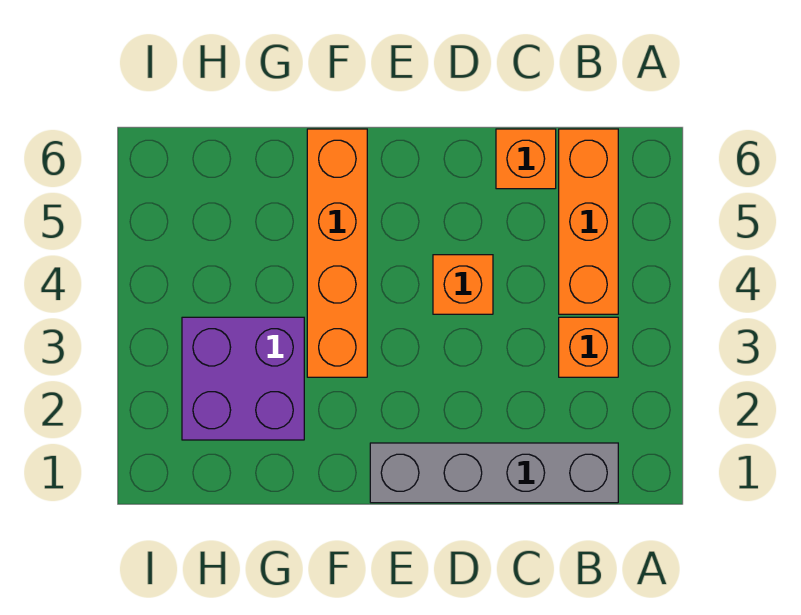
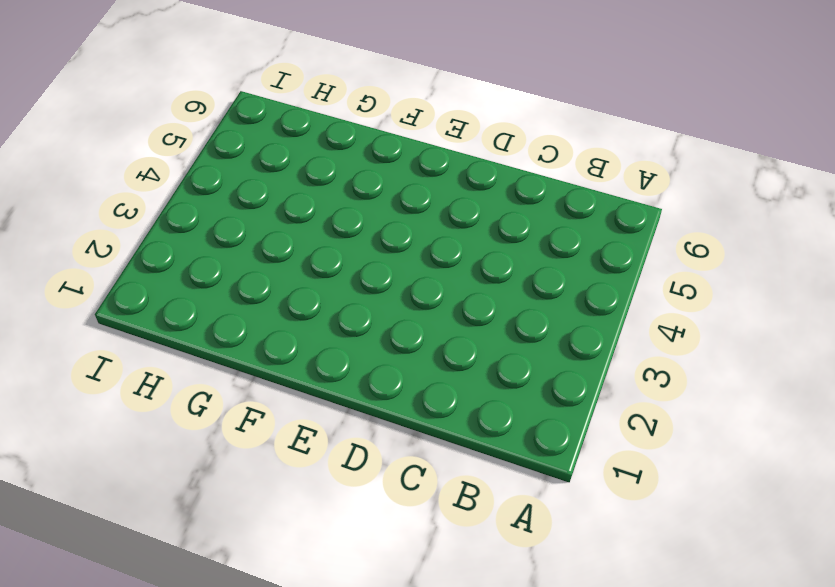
none -> grey brick B1:E1 level 1
none -> orange brick B3 level 1

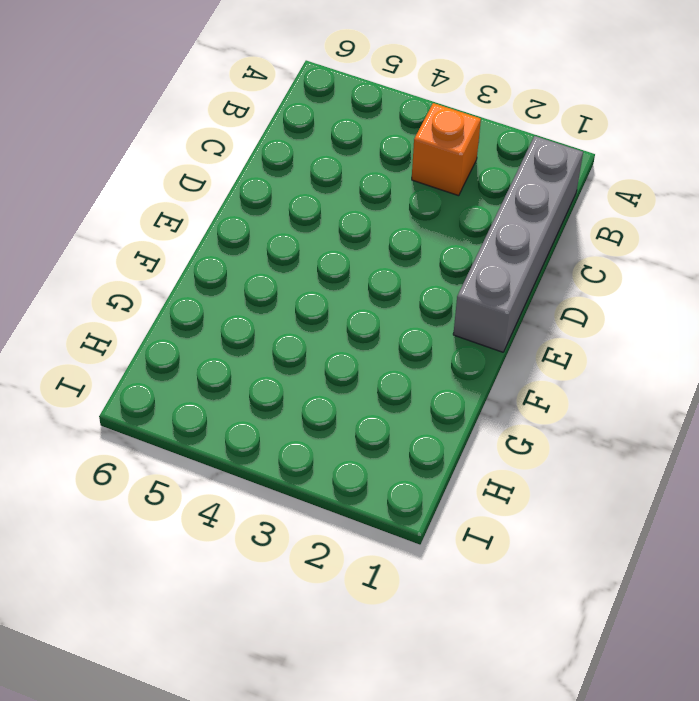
none -> orange brick B4:B6 level 1
none -> orange brick C6 level 1

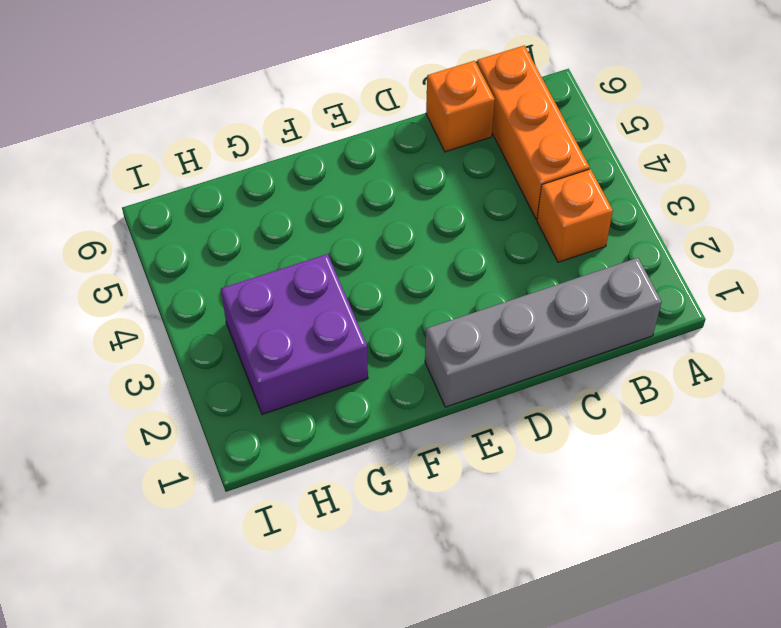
none -> orange brick D4 level 1
none -> orange brick F3:F6 level 1

